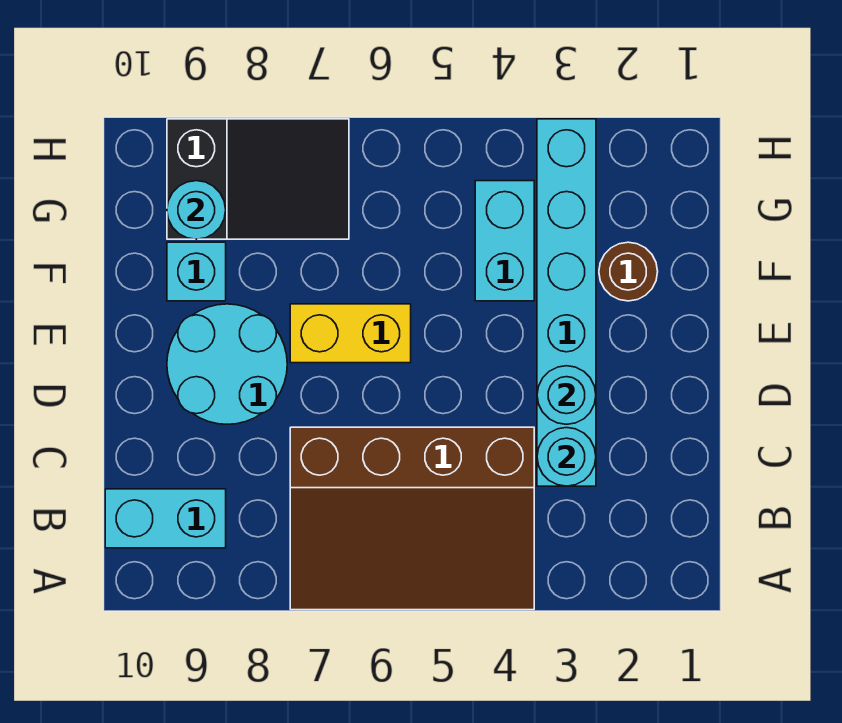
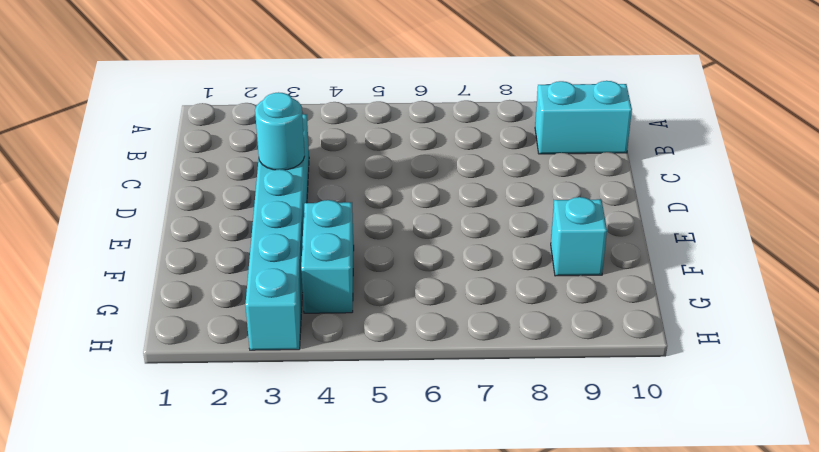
none -> brown slope A4:C7 level 1 top C
none -> cyan round brick D8:E9 level 1
none -> yellow brick E6:E7 level 1

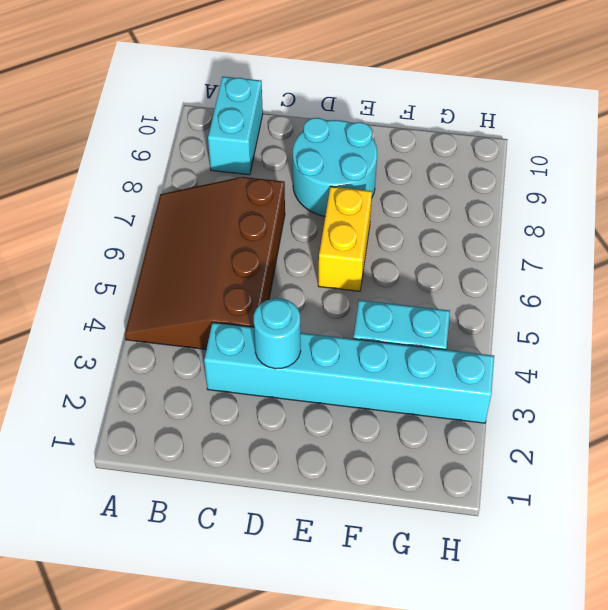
none -> brown round brick F2 level 1
none -> cyan brick F9 level 1
none -> black slope G7:H9 level 1 top 9

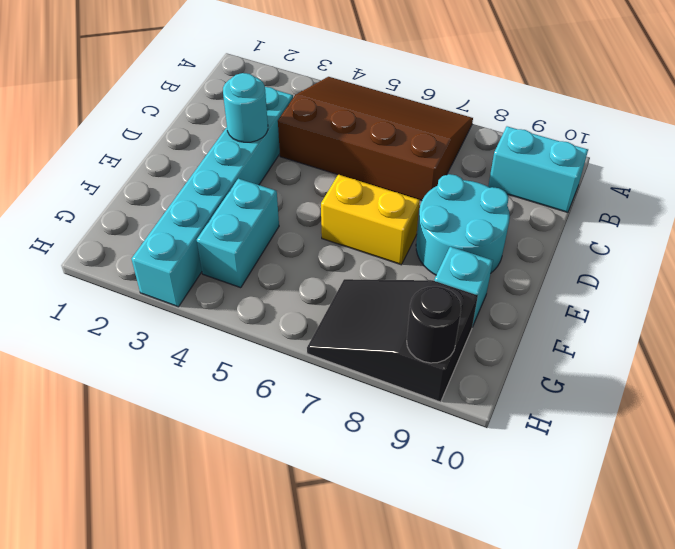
black round brick H9 level 2 -> none
none -> brown round brick F2 level 1
none -> cyan round brick C3 level 2
none -> cyan round brick G9 level 2

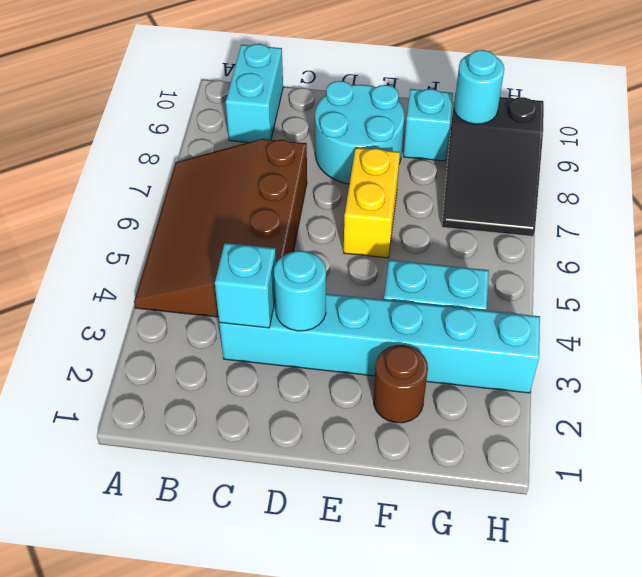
cyan brick C3 level 2 -> cyan round brick C3 level 2

